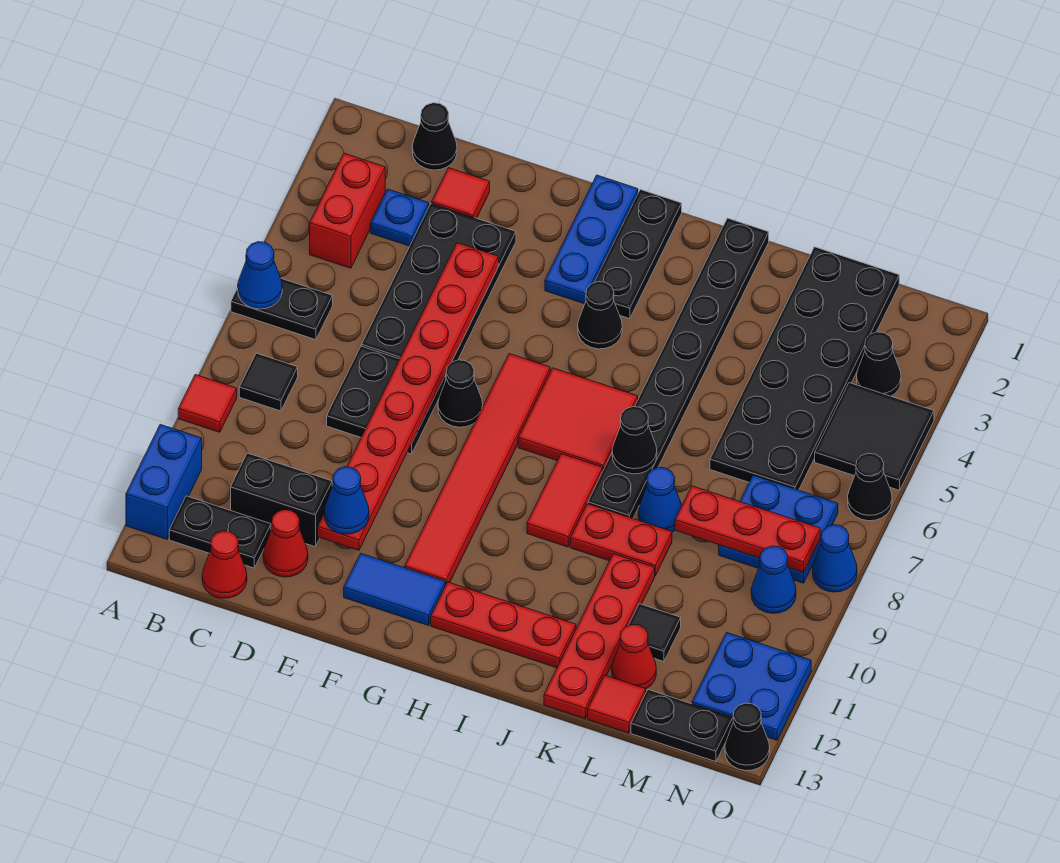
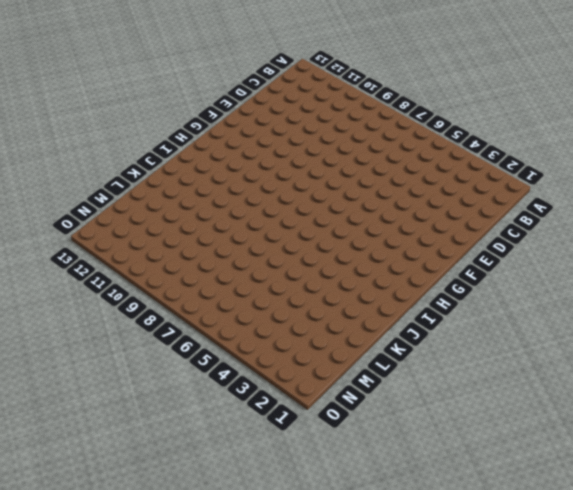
none -> black plate A6:B6 level 1
none -> red tile A9 level 1
none -> blue brick A11:A12 level 1
none -> red brick B3:B4 level 1

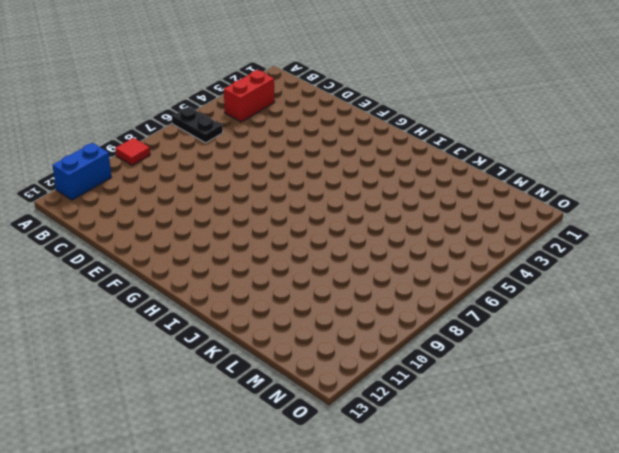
none -> black tile B8 level 1
none -> black plate B12:C12 level 1
none -> black cone C1 level 1
none -> blue plate C3 level 1

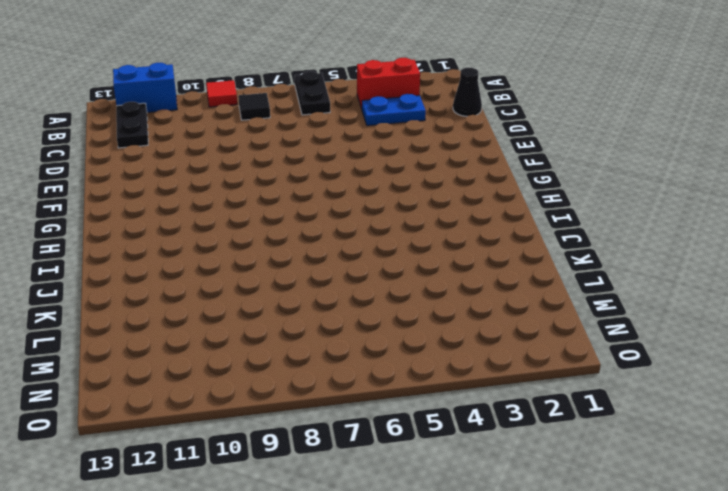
blue plate C3:C4 level 1 -> blue plate C3 level 1
none -> black brick C11:D11 level 1
none -> red cone C13 level 1
none -> red tile D2 level 1
none -> black plate D3:E6 level 1

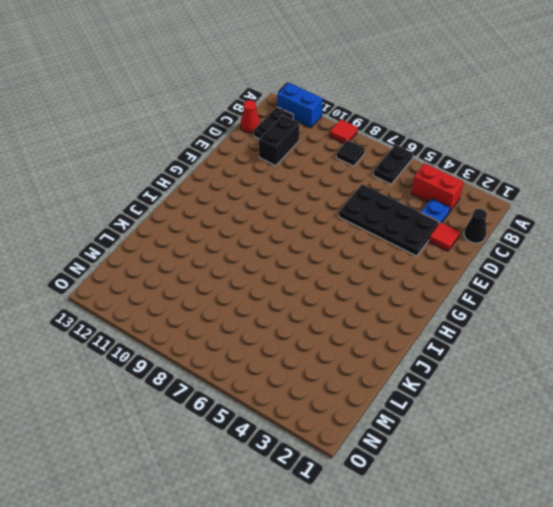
none -> black plate D7:E8 level 1
none -> red cone D12 level 1
none -> black cone F7 level 1
none -> blue tile F12:G12 level 1

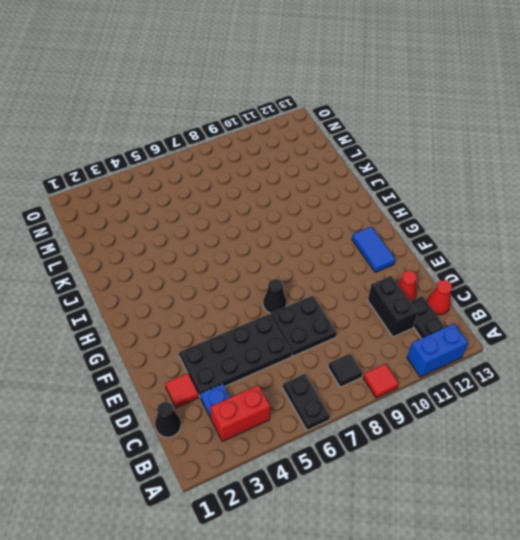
none -> blue plate G1:G3 level 1
none -> red tile G6:G11 level 1
none -> black plate H1:H3 level 1
none -> black cone H4 level 1

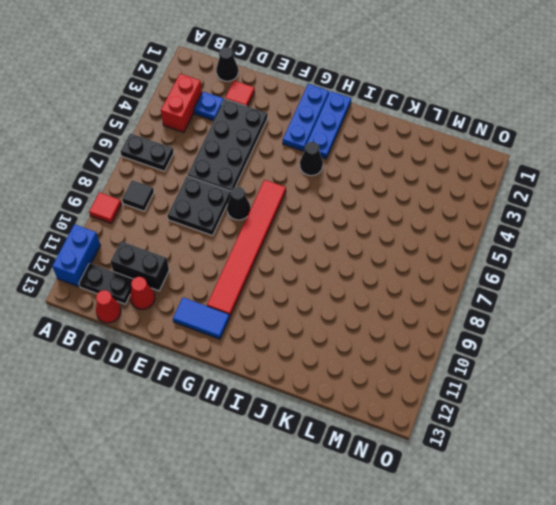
blue plate H1:H3 level 1 -> black plate H1:H3 level 1
none -> red tile H6:I7 level 1
none -> red plate H12:J12 level 1
none -> red tile I8:I9 level 1
none -> black plate J1:J8 level 1

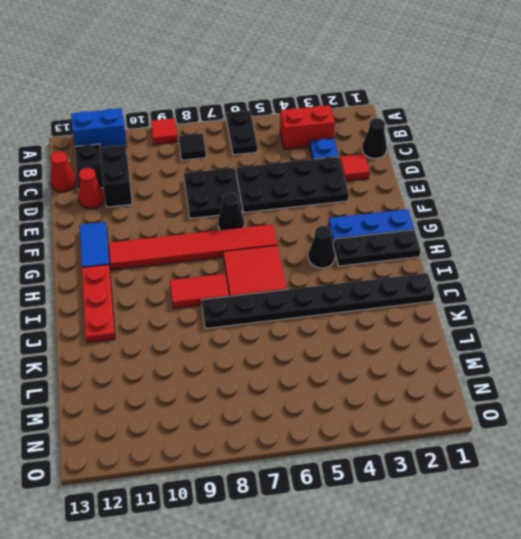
none -> red plate J9:K9 level 1
none -> blue cone K8 level 1
none -> red plate K10:K13 level 1
none -> black plate L1:M6 level 1

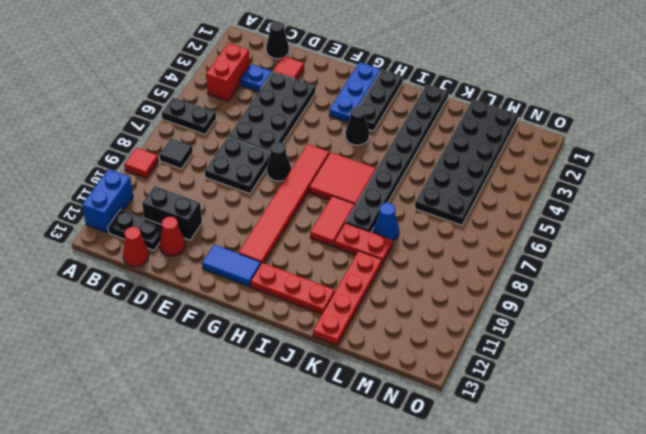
none -> black tile L11 level 1
none -> red cone L12 level 1
none -> red tile L13 level 1
none -> blue plate M7:N8 level 1

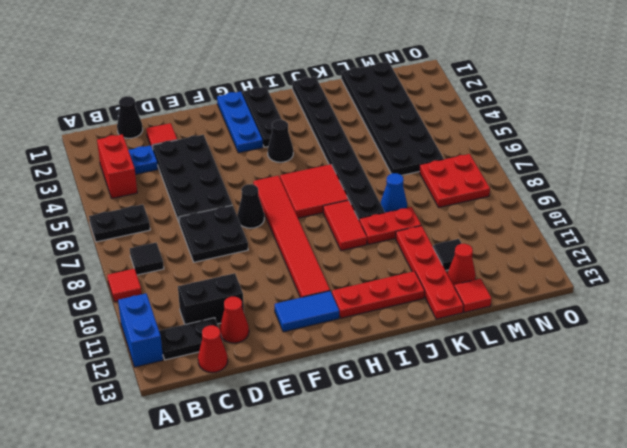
red plate M7:N8 level 1 -> blue plate M7:N8 level 1
none -> black plate M13:N13 level 1
none -> black cone N3 level 1
none -> black tile N4:O5 level 1
none -> blue cone N9 level 1

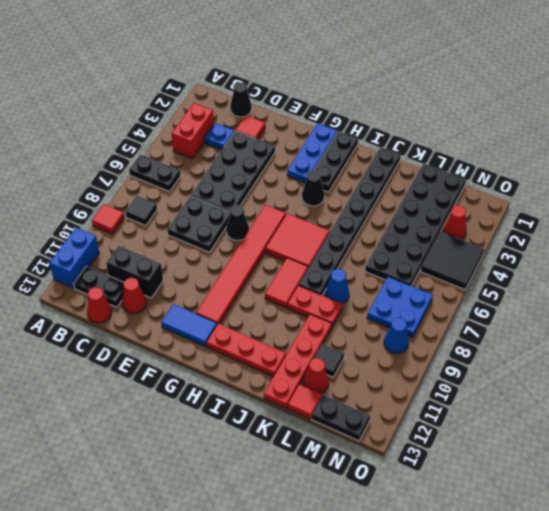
red cone N3 level 1 -> black cone N3 level 1
none -> blue plate N11:O12 level 1
none -> black cone O6 level 1
none -> blue cone O8 level 1
none -> black cone O13 level 1

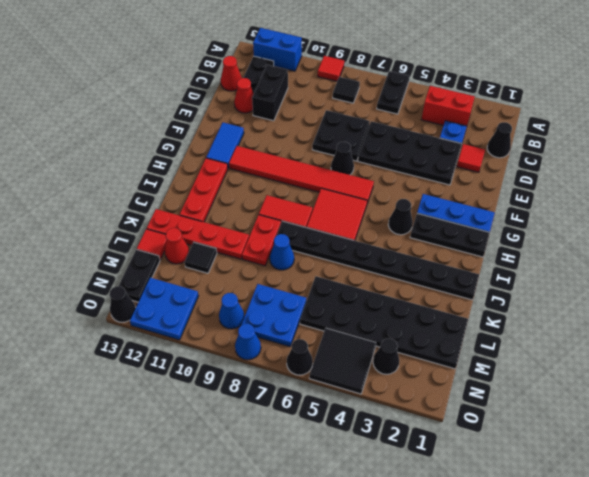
none -> blue cone A6 level 2
none -> red plate E4:E11 level 2
none -> black cone J7 level 2
none -> red plate L8:N8 level 2

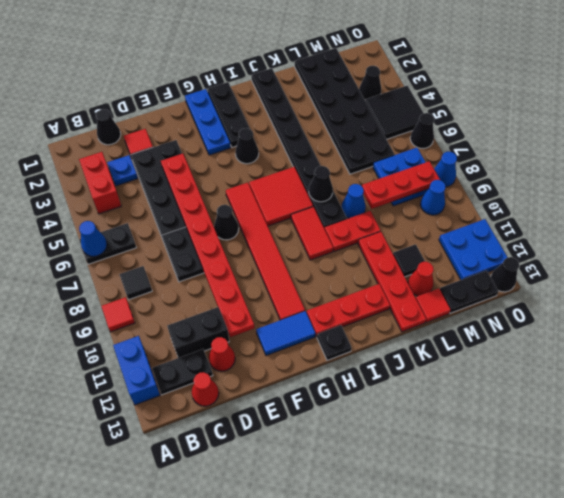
black plate H13 level 1 -> none
none -> blue cone E11 level 3

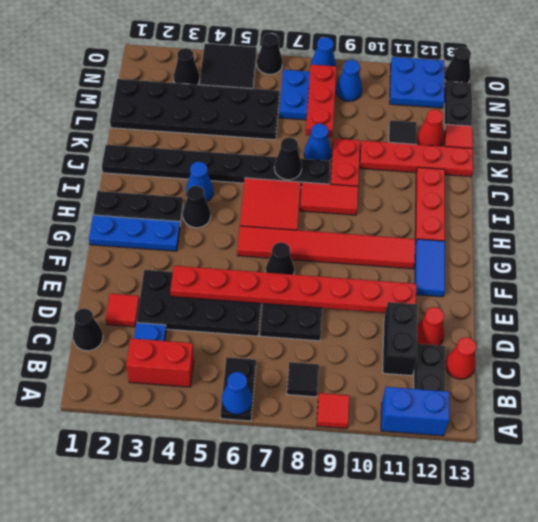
blue cone I4 level 1 -> blue cone E11 level 3

